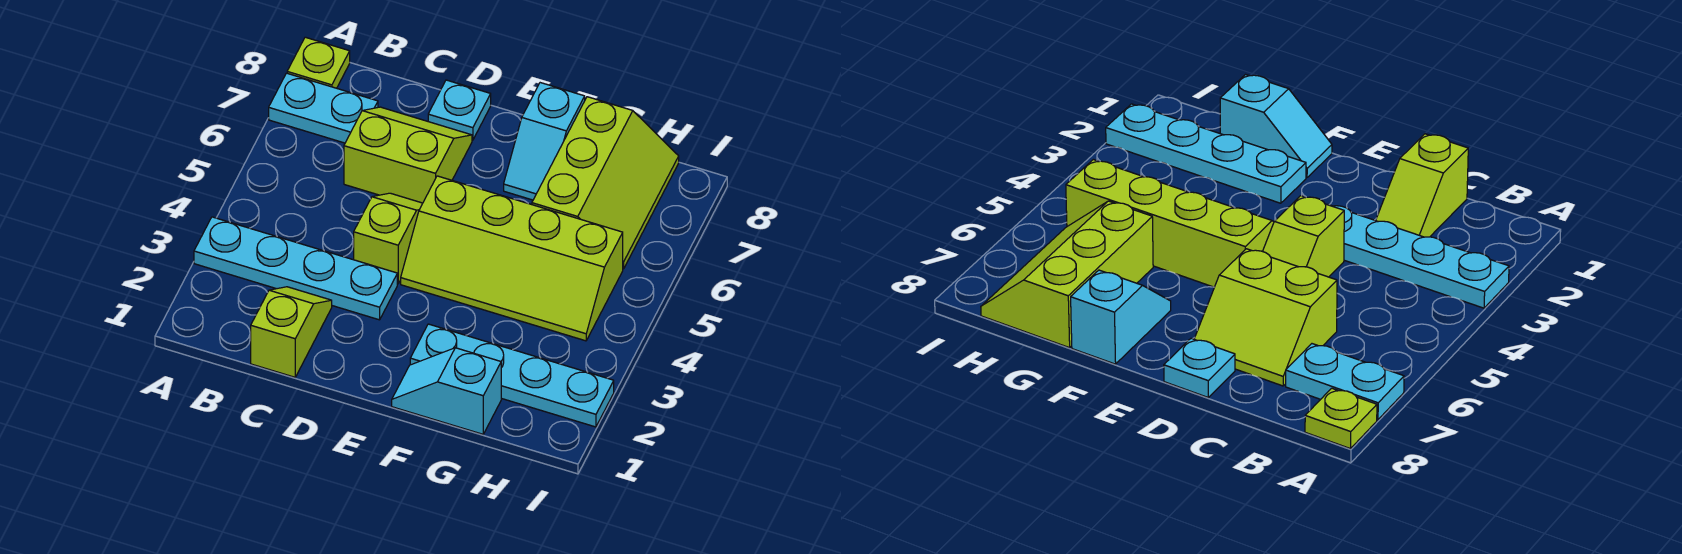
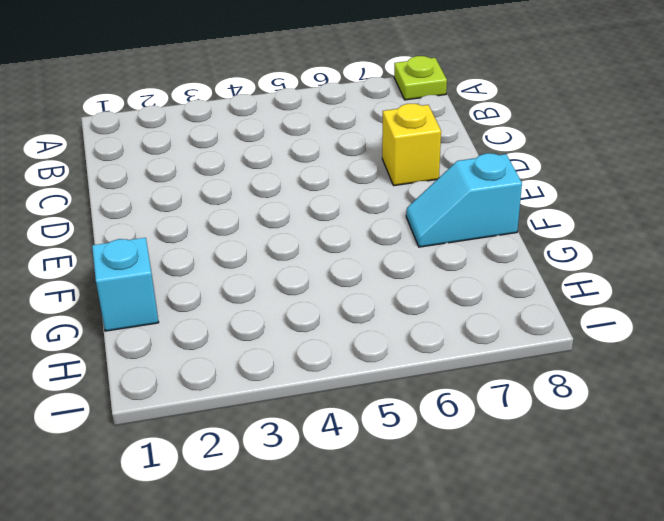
yellow brick D7 level 1 -> lime slope C6:D7 level 1 top 6
none -> cyan plate A3:D3 level 1
none -> cyan plate A7:B7 level 1
none -> lime slope C1:C2 level 1 top 1

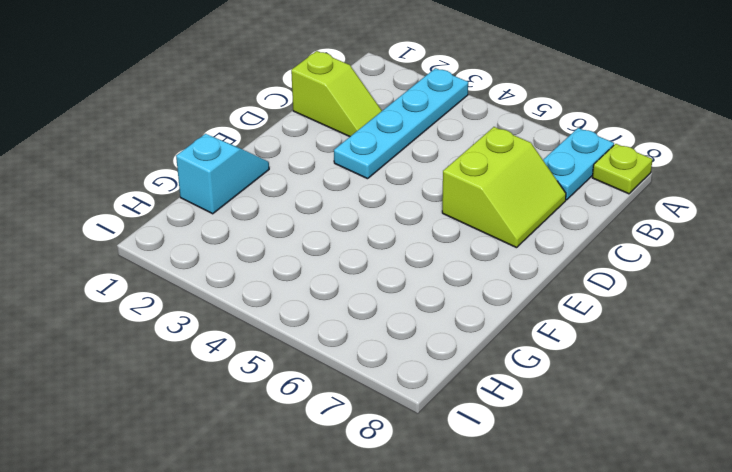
none -> lime slope D4:D5 level 1 top 4
none -> cyan plate D8 level 1
none -> lime slope E4:H5 level 1 top 5

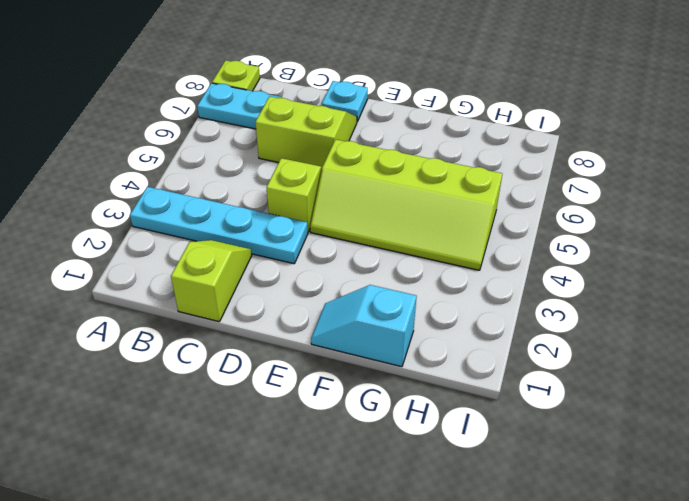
none -> cyan plate F2:I2 level 1
none -> cyan slope F7:F8 level 1 top 8
none -> lime slope G6:H8 level 1 top G

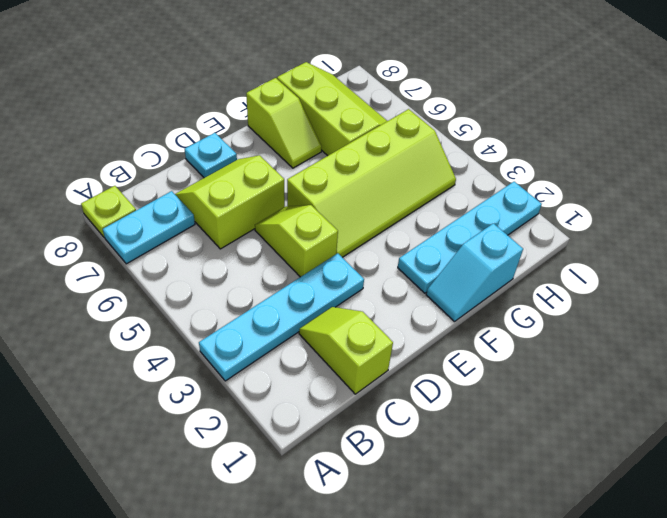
lime slope F7:F8 level 1 top 8 -> cyan slope F7:F8 level 1 top 8

